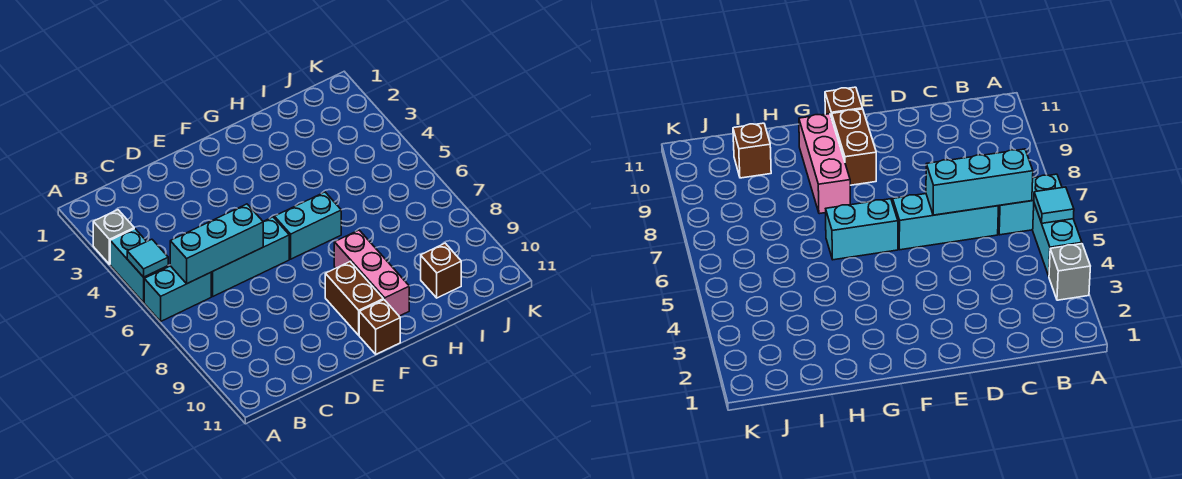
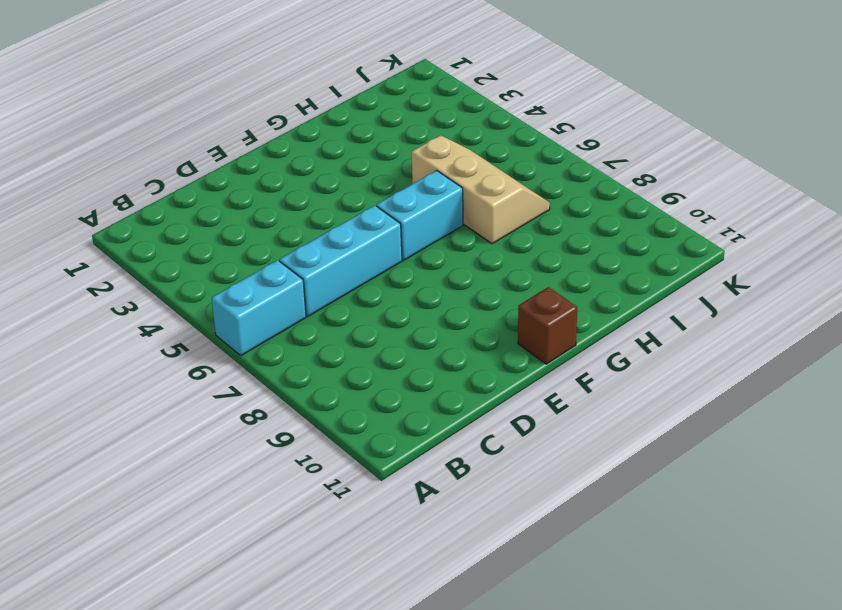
tan slope H5:I7 level 1 top H -> none
none -> grey brick A3 level 1
none -> cyan brick A4:A5 level 1

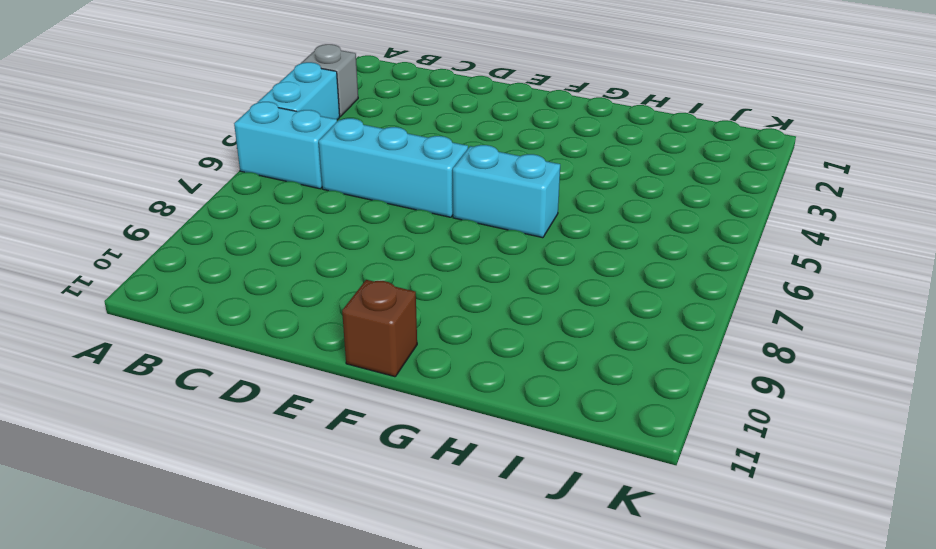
none -> brown brick F9:F10 level 1
none -> pink brick G8:G10 level 1

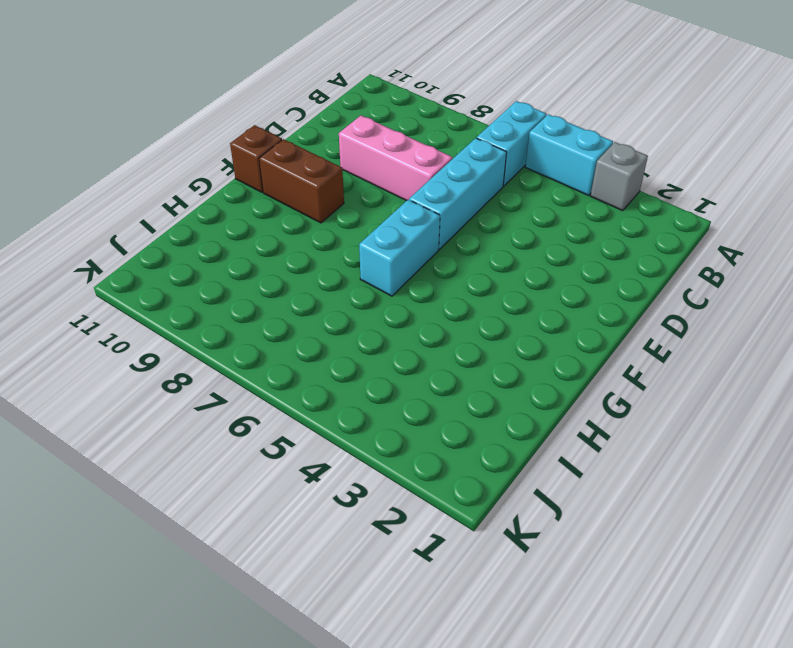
pink brick D7:D9 level 1 -> pink brick G8:G10 level 1
none -> brown brick I10 level 1
none -> cyan tile A5 level 2

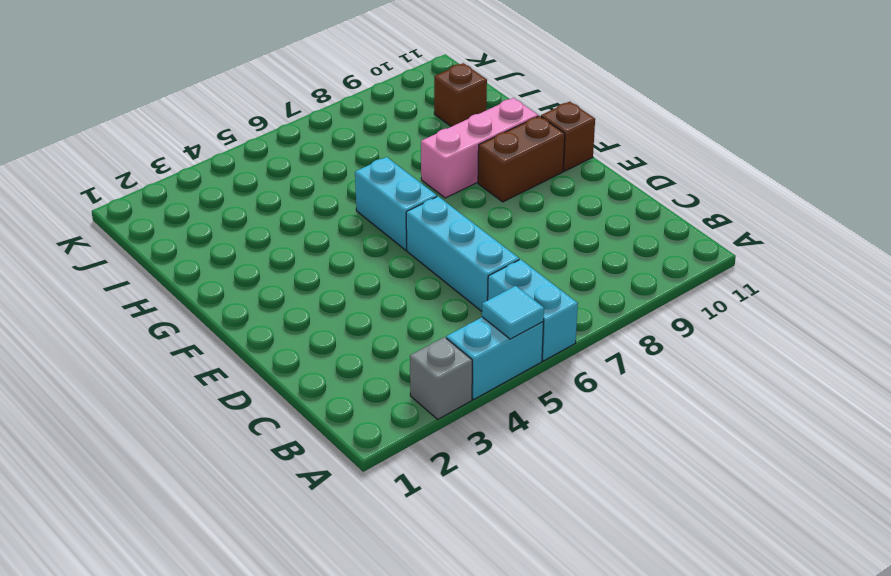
none -> cyan brick B6:D6 level 2

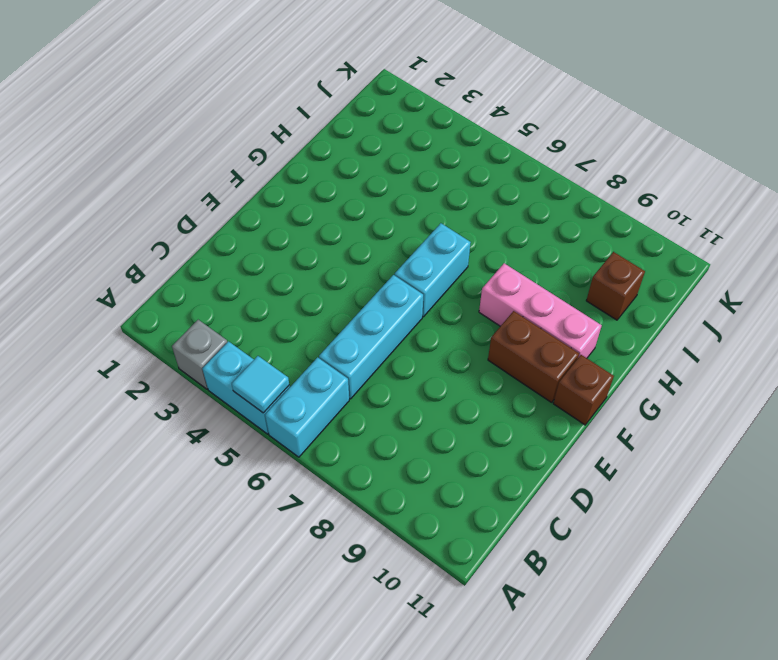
none -> cyan brick B6:D6 level 2

